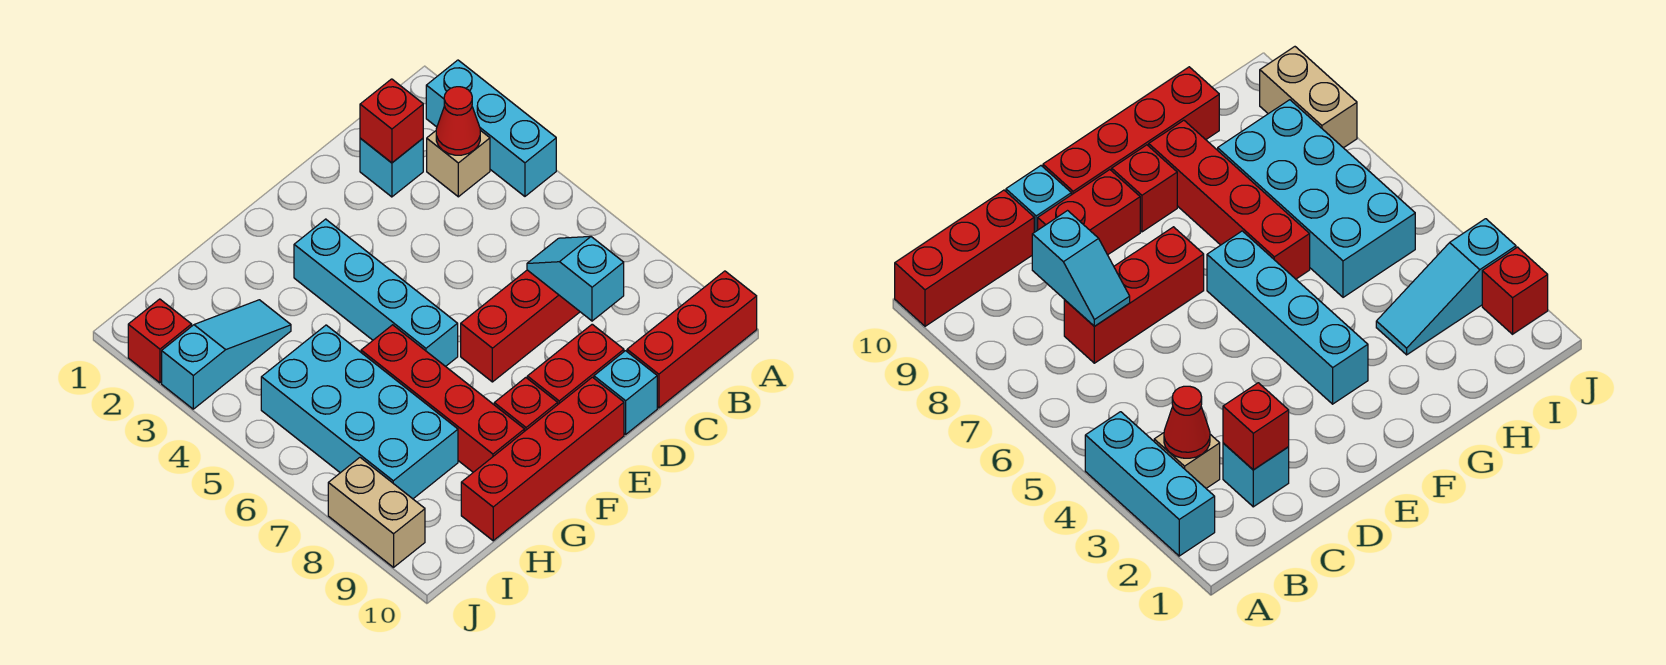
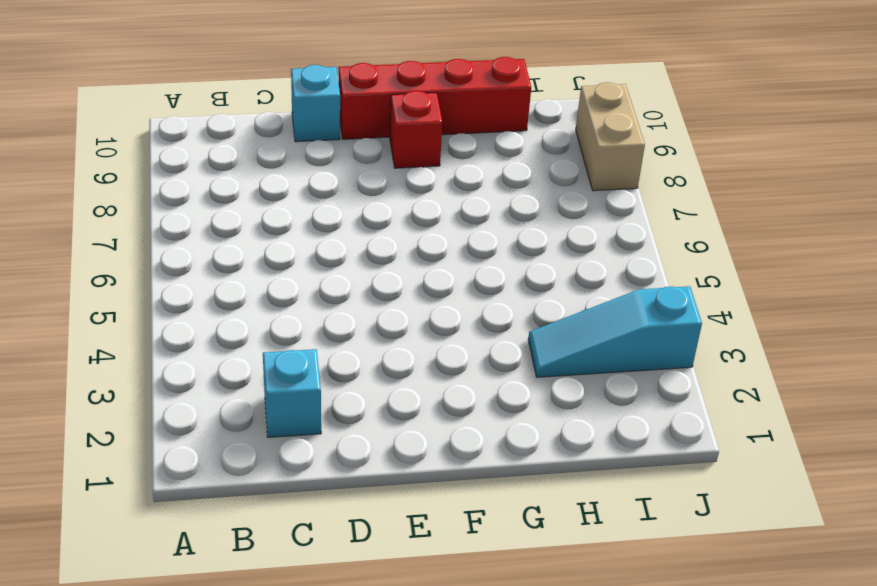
none -> cyan brick A2:A4 level 1
none -> red brick A10:C10 level 1
none -> tan brick B3 level 1

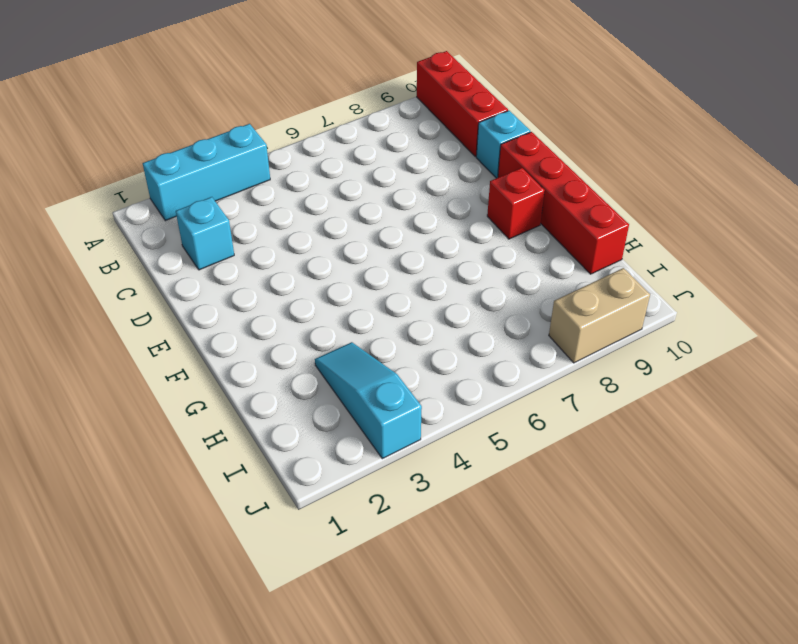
none -> tan brick B3 level 1
none -> red brick C7:E7 level 1
none -> red brick D9:E9 level 1

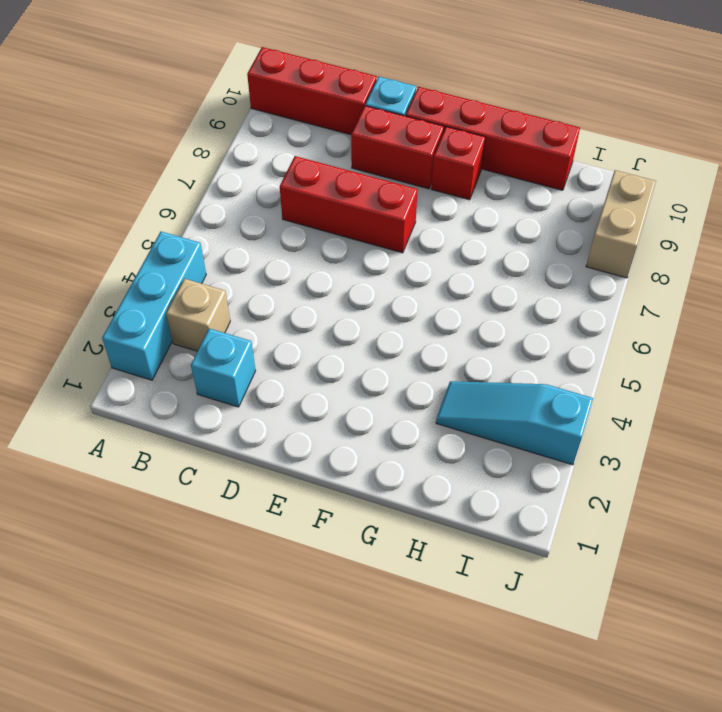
none -> cyan brick F3:F6 level 1
none -> red brick G6:G9 level 1
none -> cyan brick H5:I8 level 1

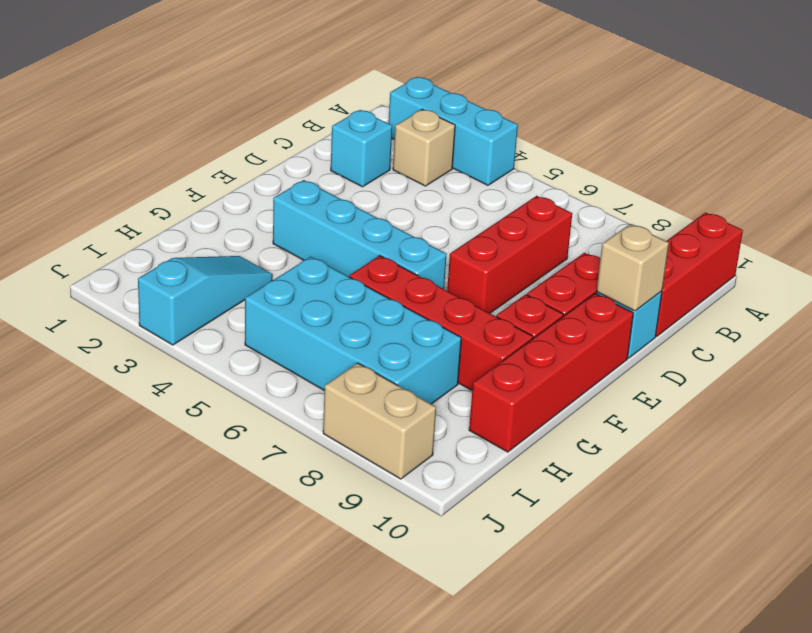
tan brick D10 level 2 -> none
none -> red brick J2 level 1
none -> red cone B3 level 2
none -> red brick C2 level 2

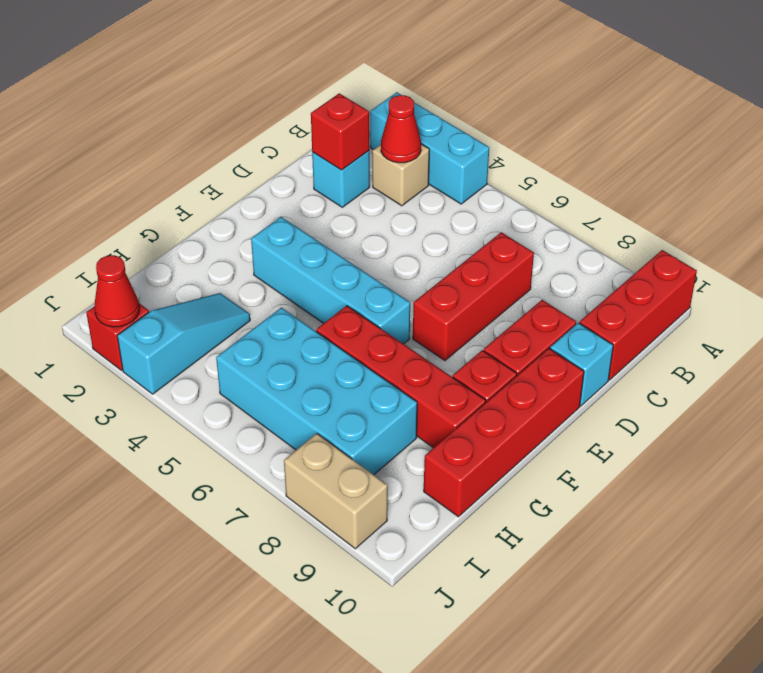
red cone J2 level 2 -> none
none -> cyan slope C7:C8 level 2 top 8

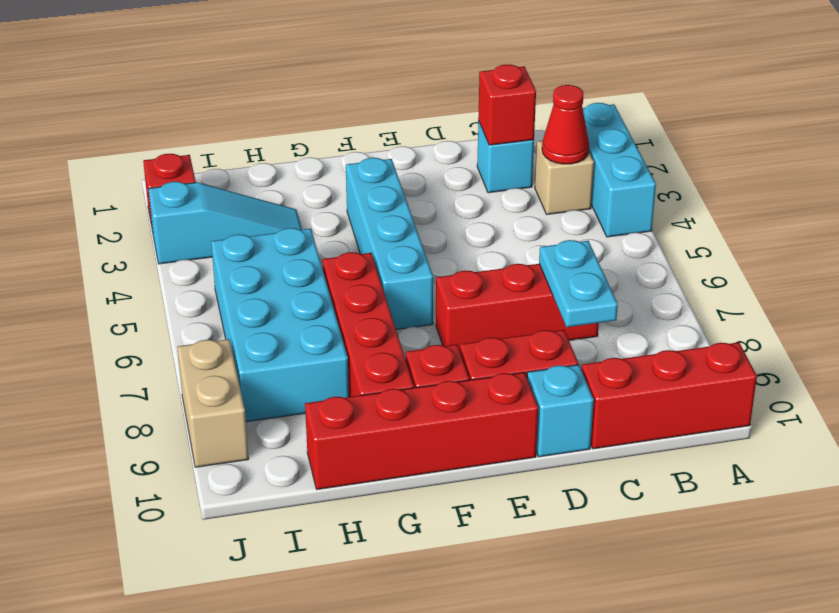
cyan plate C7:C8 level 2 -> cyan slope C7:C8 level 2 top 8

